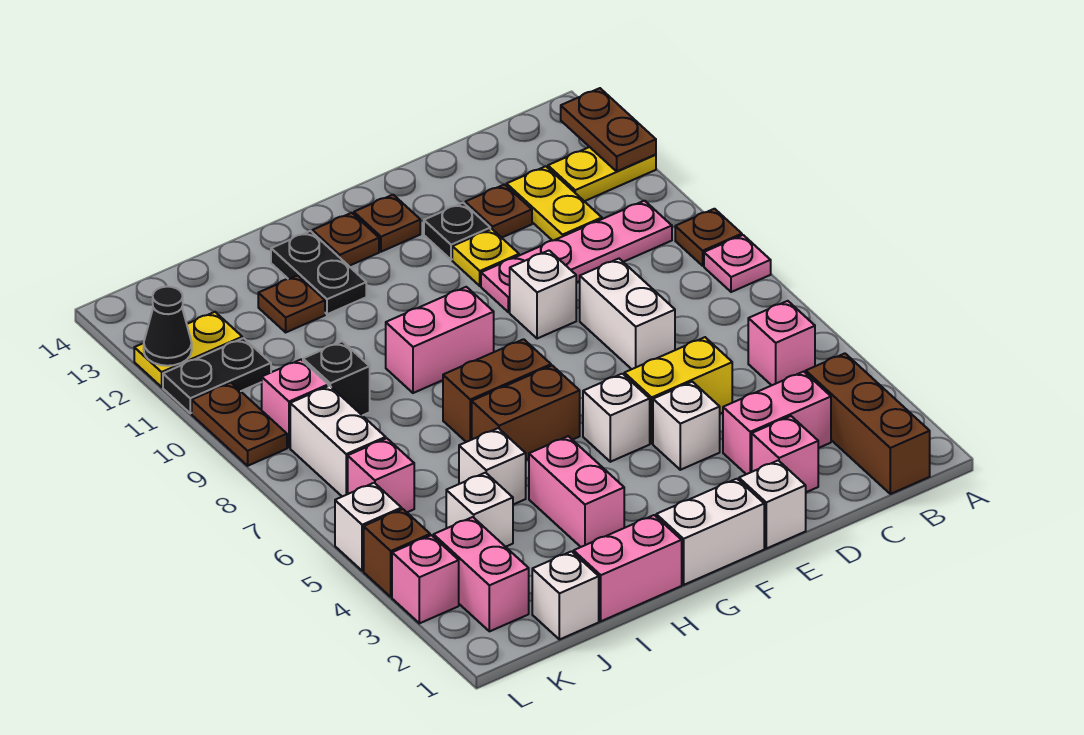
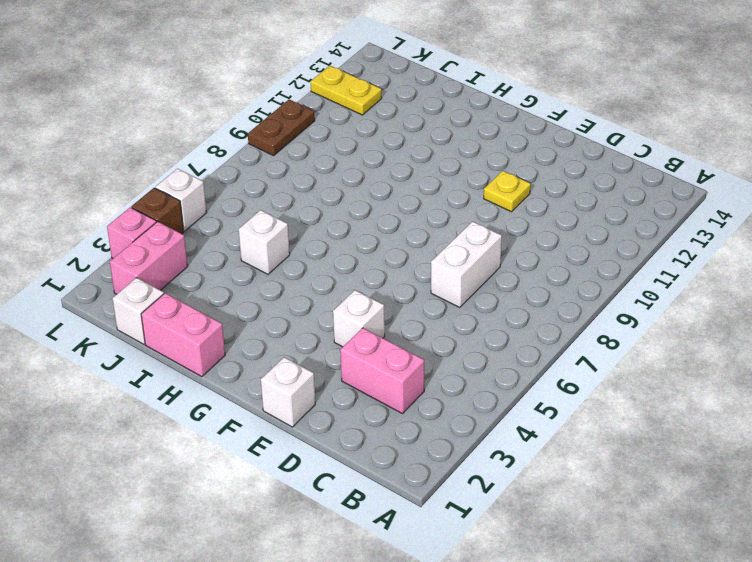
none -> pink plate A8 level 1
none -> brown plate A9 level 1
none -> yellow plate A12:B12 level 1
none -> brown brick B1:B3 level 1

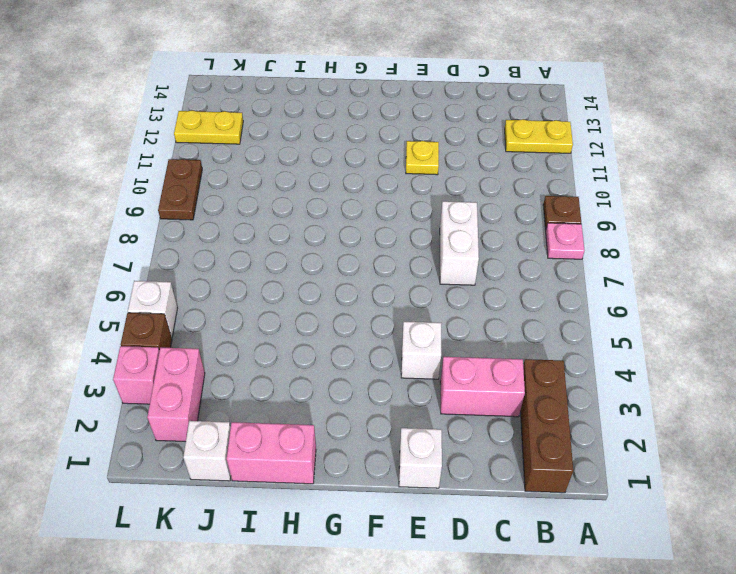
none -> pink brick B5 level 1
none -> pink plate B10:E10 level 1
none -> yellow plate C11:C12 level 1
none -> pink brick D2 level 1

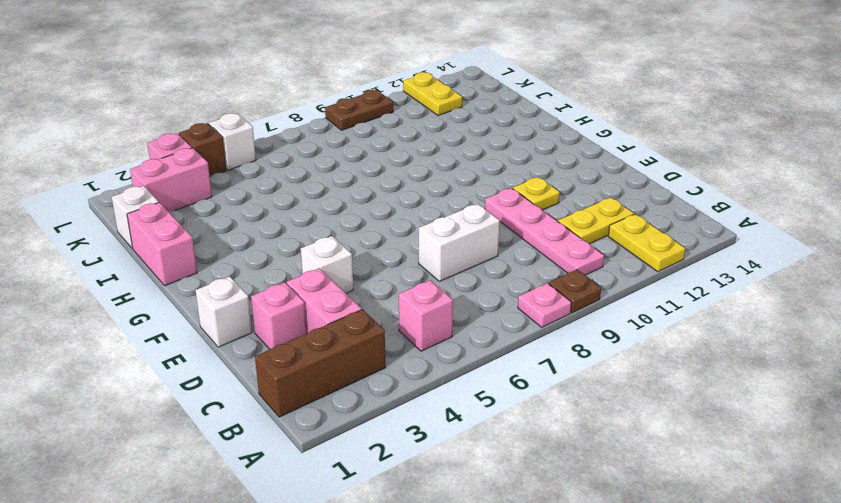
none -> yellow brick D5:E5 level 1
none -> brown plate D12 level 1
none -> white brick E9 level 1
none -> black plate E12 level 1

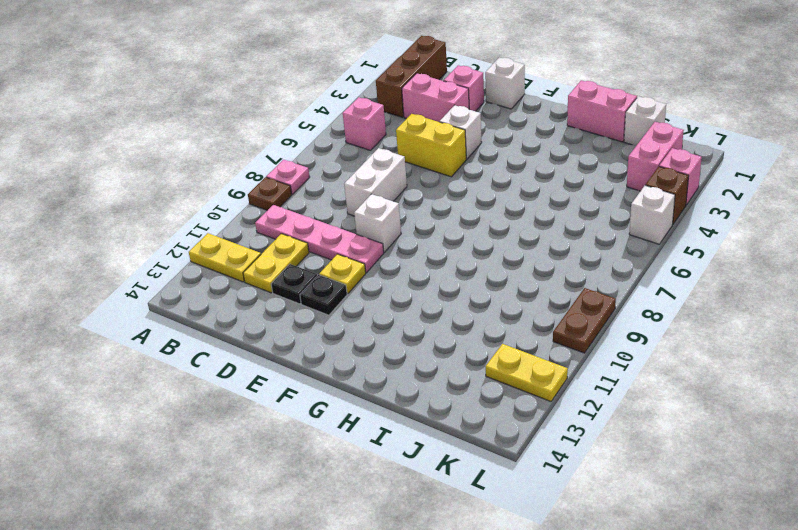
black plate D12 level 1 -> brown plate D12 level 1
none -> white brick F1:G1 level 1
none -> white brick F5 level 1
none -> brown plate F13 level 1
none -> brown brick G6:H6 level 1

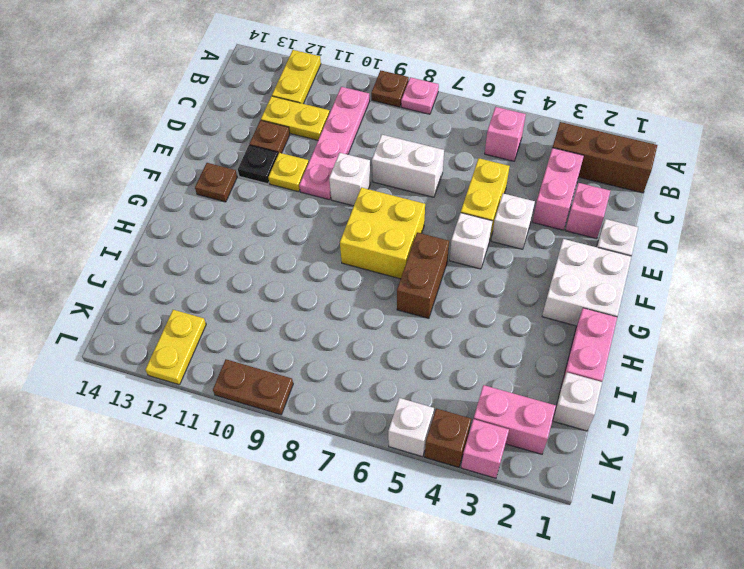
white brick F1:G2 level 1 -> white brick F1:G1 level 1
yellow brick F7:G8 level 1 -> brown brick G7:H7 level 1
none -> pink brick G9:H9 level 1
none -> brown plate G13 level 1
none -> pink brick H3:H4 level 1
none -> black plate H12:H13 level 1

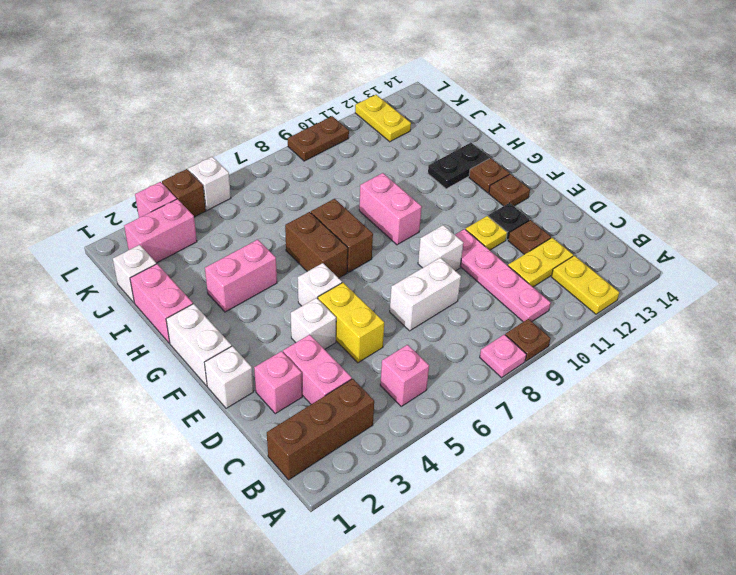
none -> white brick I5 level 1
none -> brown plate I12 level 1
none -> white brick J4 level 1
none -> black brick J9 level 1

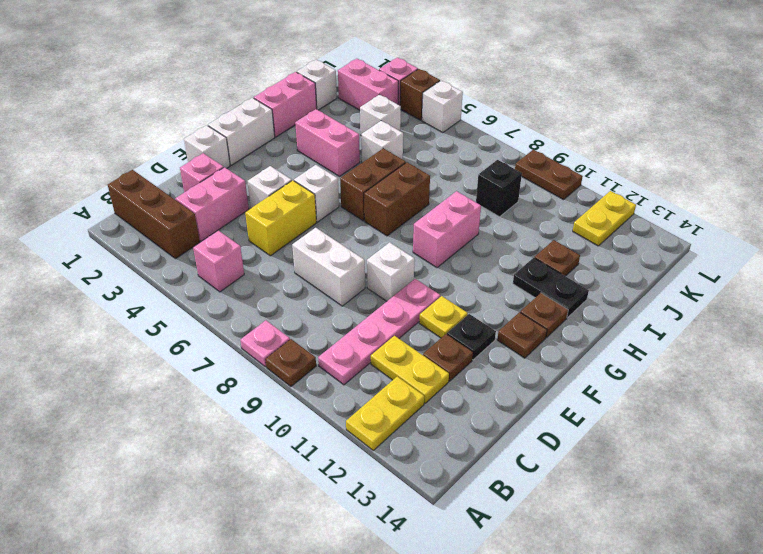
none -> pink brick K6 level 1
none -> white brick K7:K8 level 1
none -> pink brick K9 level 1
none -> black plate K11:L11 level 1

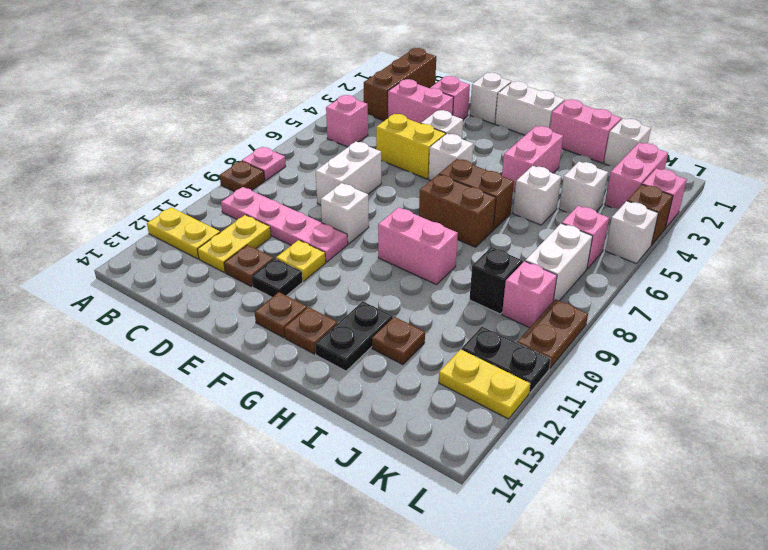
none -> brown plate A12:A13 level 2
none -> black cone L12 level 2

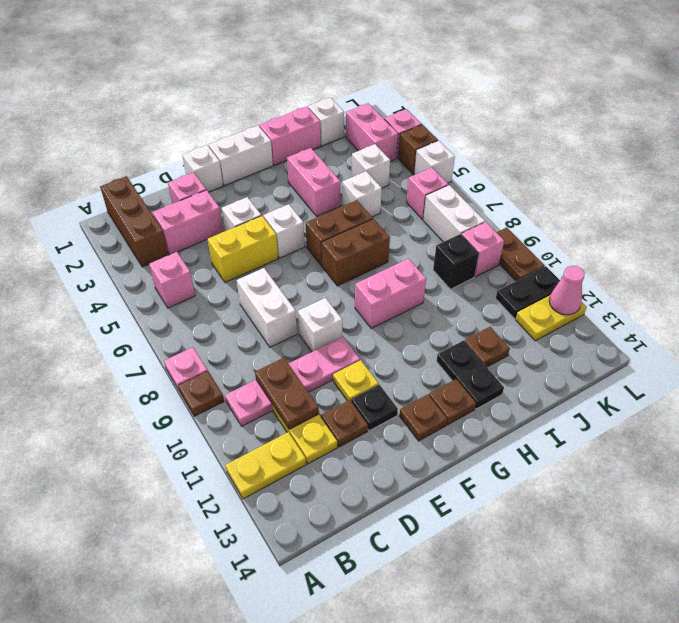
brown plate C10:C11 level 2 -> brown plate A12:A13 level 2
pink cone L12 level 2 -> black cone L12 level 2

